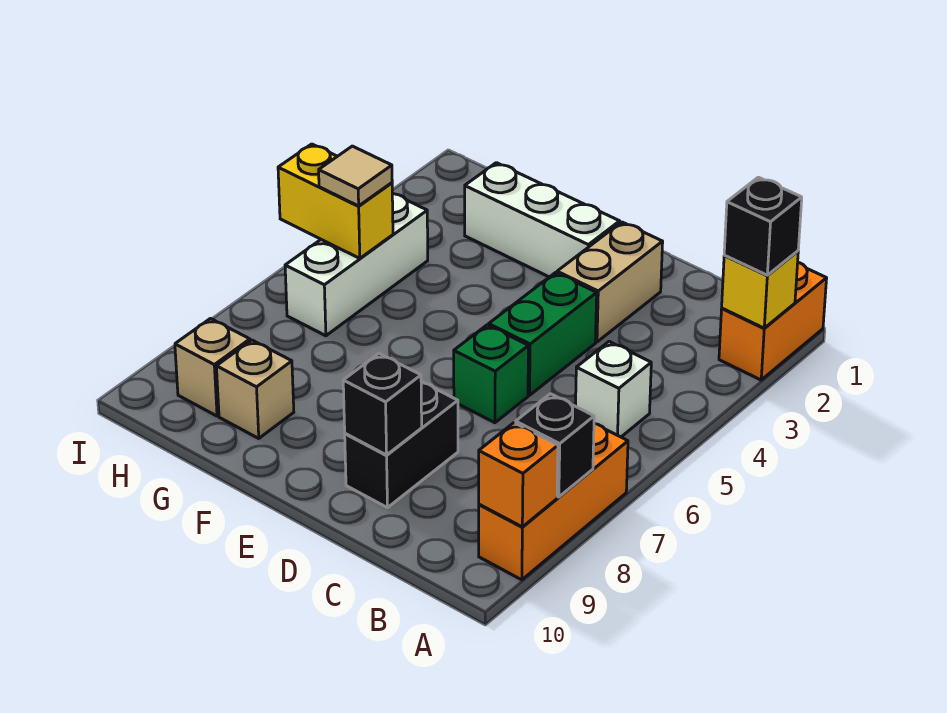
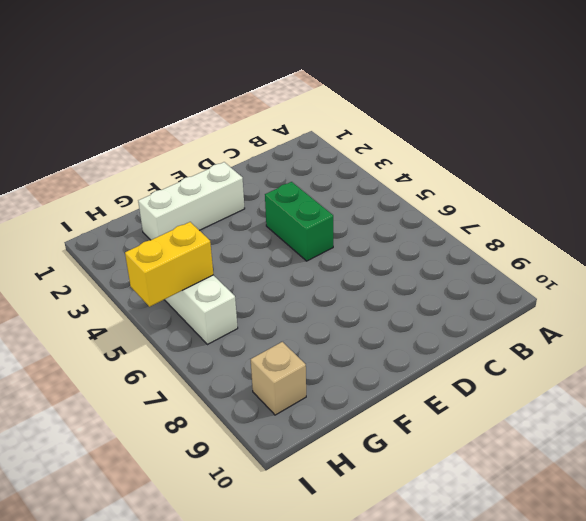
none -> orange brick A1:A2 level 1
none -> orange brick A7:A9 level 1
none -> white brick B5 level 1

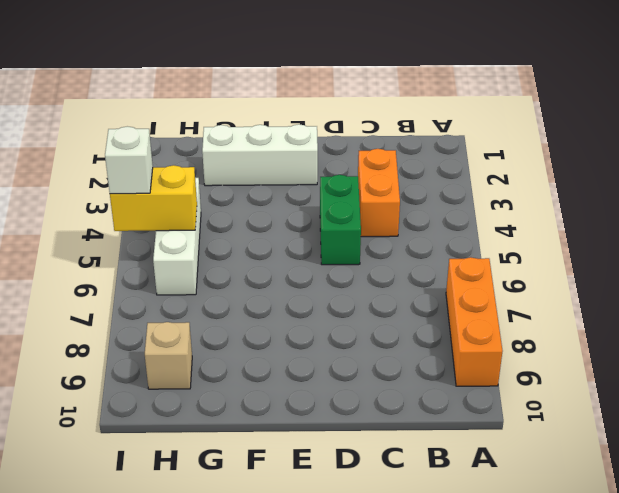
orange brick C3:C4 level 1 -> orange brick A1:A2 level 1
white brick I5 level 3 -> white brick B5 level 1
none -> tan brick D2:D3 level 1
none -> green brick D6 level 1
none -> black brick D8:D9 level 1

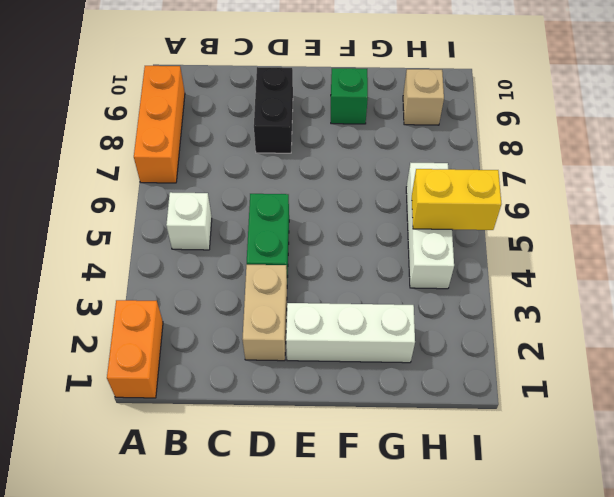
green brick F9 level 1 -> green brick D6 level 1
none -> tan brick G9 level 1
none -> yellow brick A2 level 2
none -> black brick A8 level 2

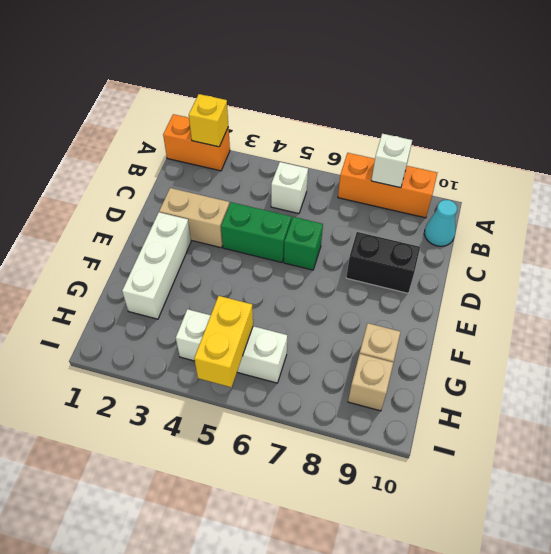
white brick A8 level 2 -> black brick A8 level 2
cyan cone B10 level 1 -> none
none -> orange brick A9 level 2
none -> black brick D9 level 2
none -> black brick A2 level 3

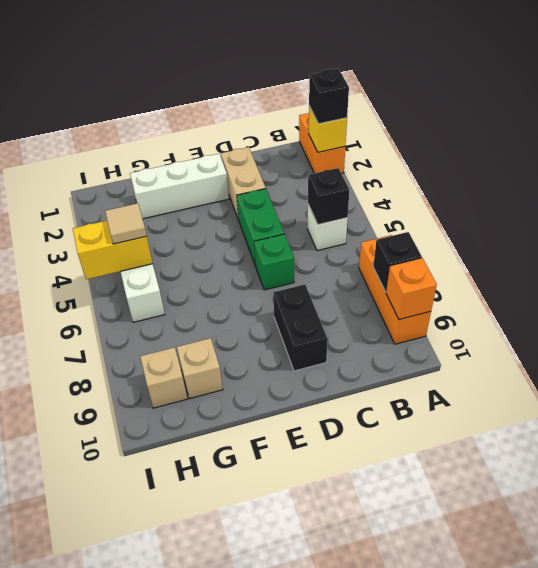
black brick B5 level 2 -> black brick D9 level 2

